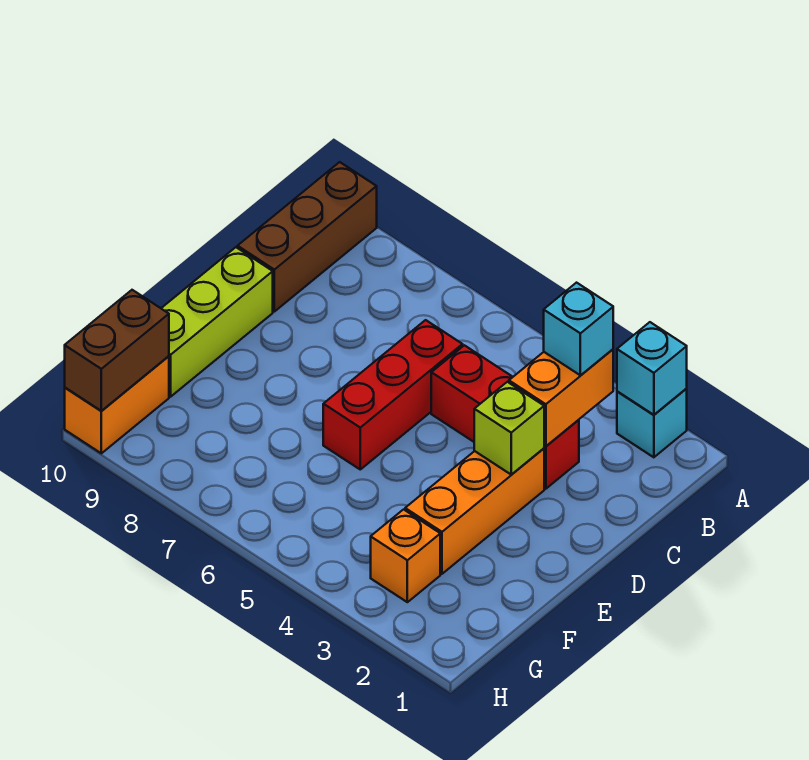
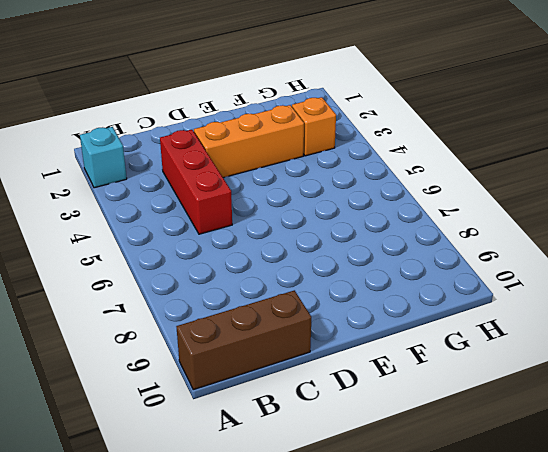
none -> red brick C6:E6 level 1
none -> lime brick D10:F10 level 1
none -> orange brick G10:H10 level 1

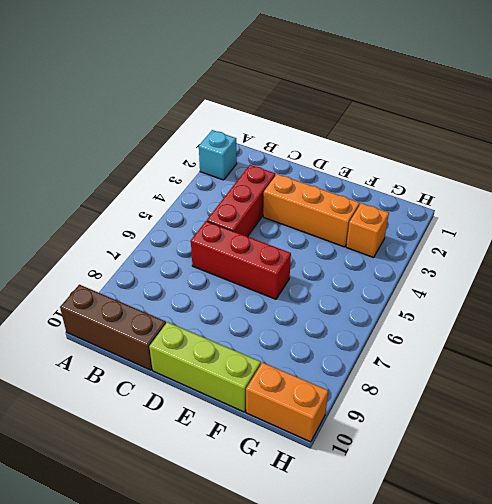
none -> cyan brick A2 level 2
none -> orange brick B3:C3 level 2
none -> lime brick D3 level 2

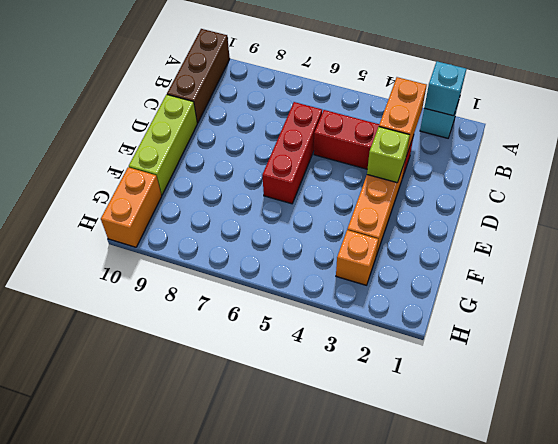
none -> brown brick G10:H10 level 2
none -> cyan brick B3 level 3

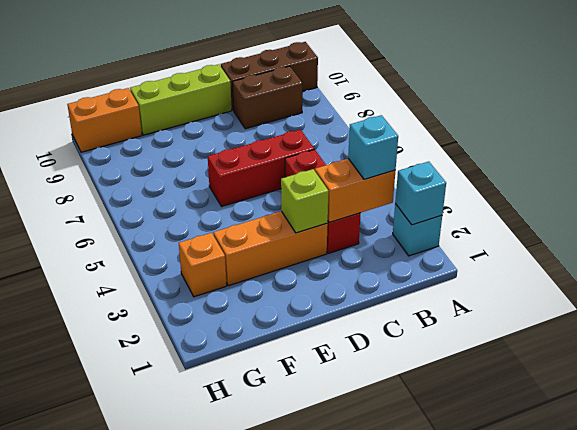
brown brick B9:C9 level 1 -> brown brick G10:H10 level 2

